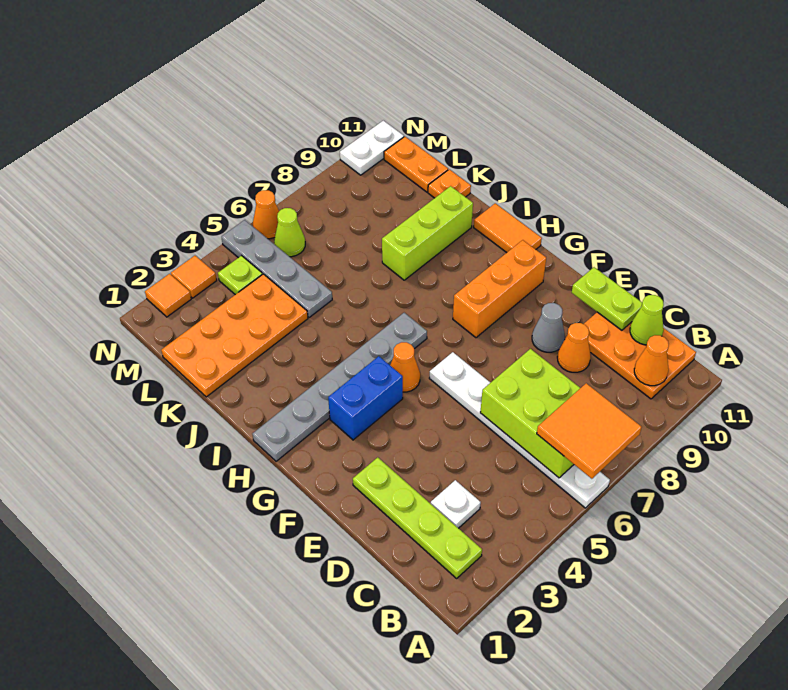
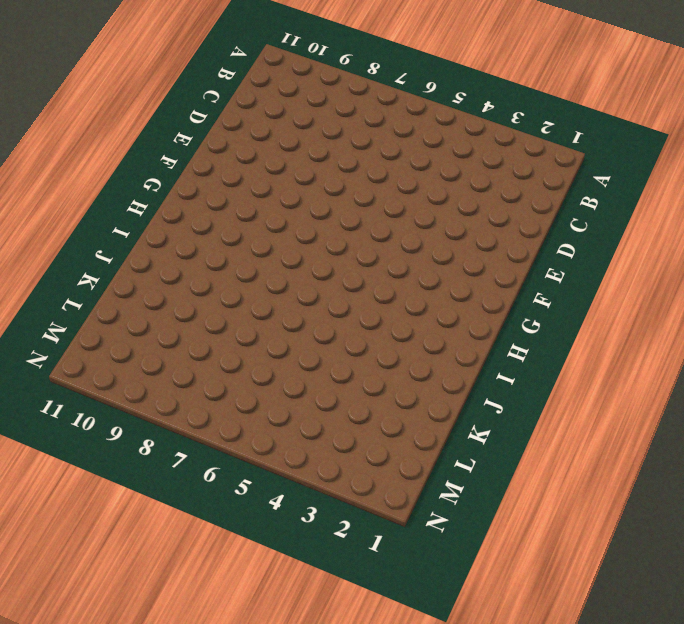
none -> white plate A6:F6 level 1
none -> lime plate B2:E2 level 1
none -> orange plate B10:D11 level 1

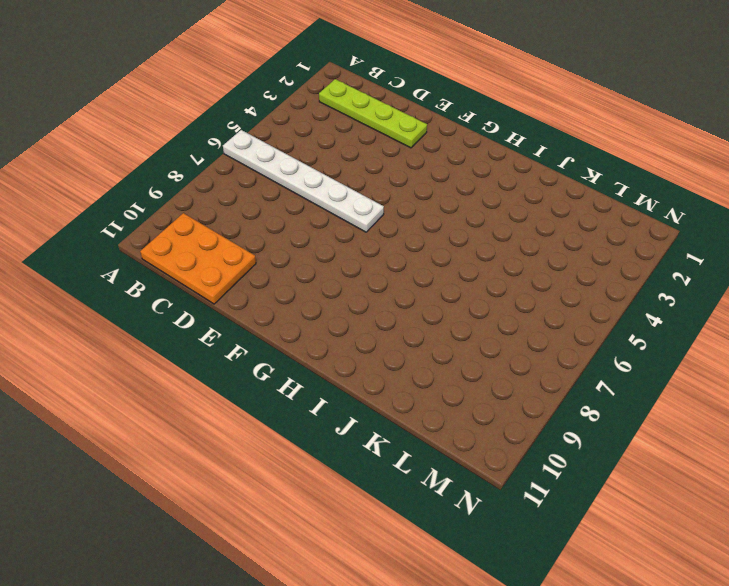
none -> white plate C3 level 1
none -> orange cone D9 level 1
none -> grey cone E9 level 1

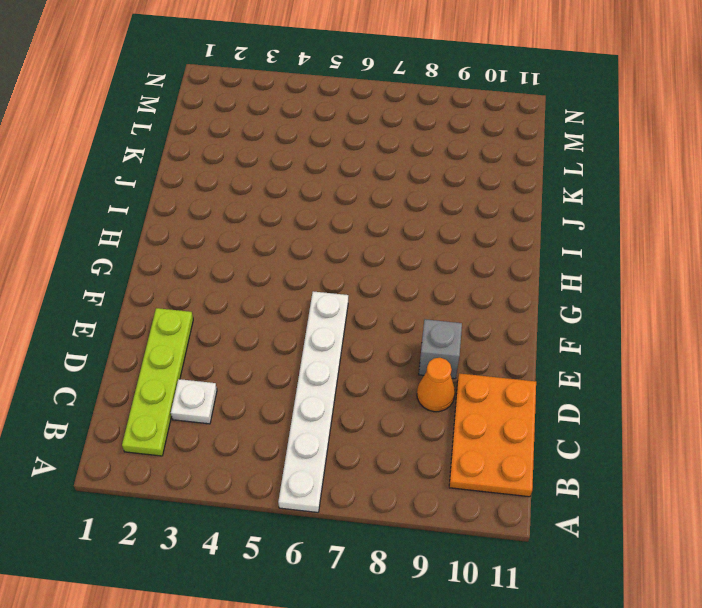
grey brick E9 level 1 -> grey cone E9 level 1
none -> blue brick G3:G4 level 1
none -> orange cone G5 level 1
none -> orange brick G8:G10 level 1

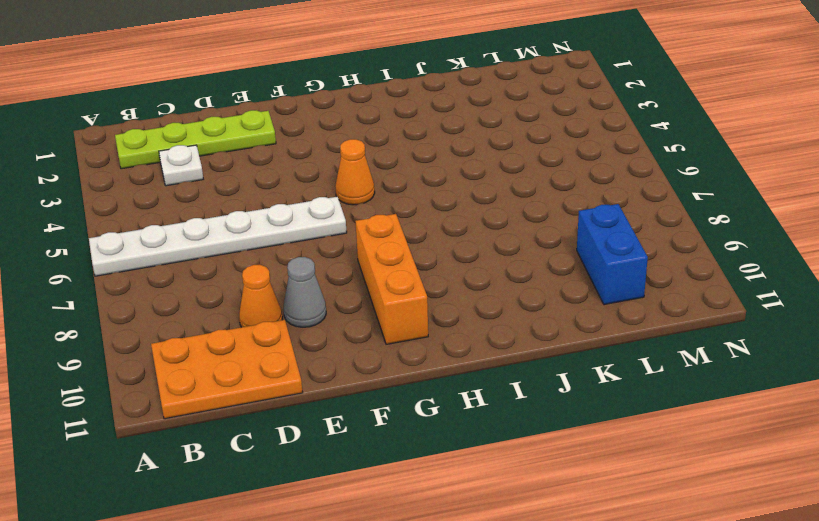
blue brick L9:L10 level 1 -> blue brick G3:G4 level 1
none -> grey plate H1:H6 level 1
none -> orange tile H11:I11 level 1
none -> lime brick J8:J10 level 1

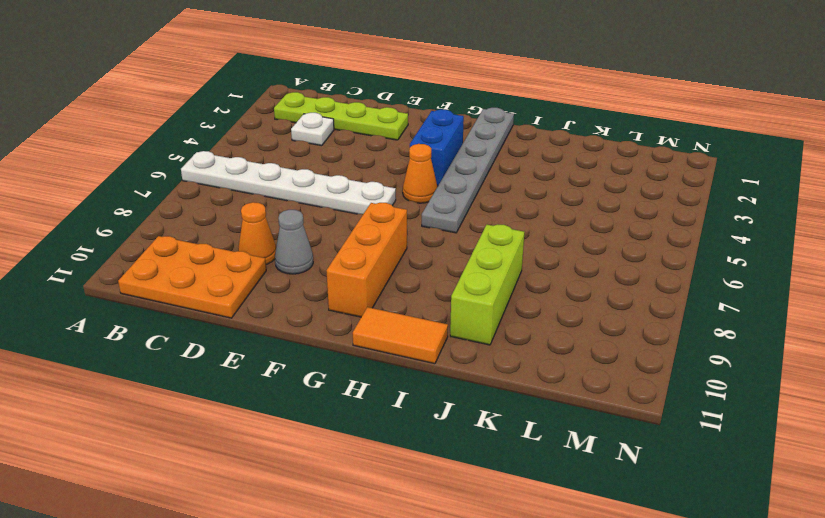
none -> orange plate K1:L4 level 1
none -> grey plate K5:N5 level 1
none -> orange plate K11 level 1

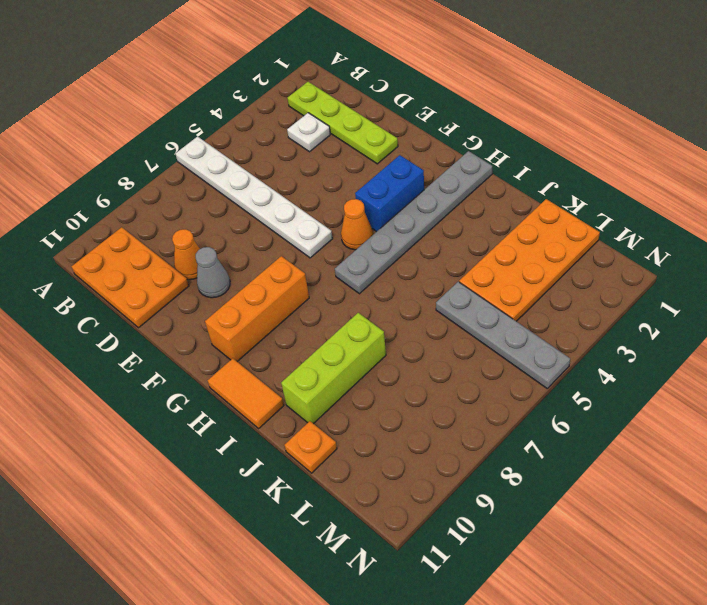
none -> orange plate L11:M11 level 1
none -> lime plate M4 level 1
none -> lime cone M6 level 1

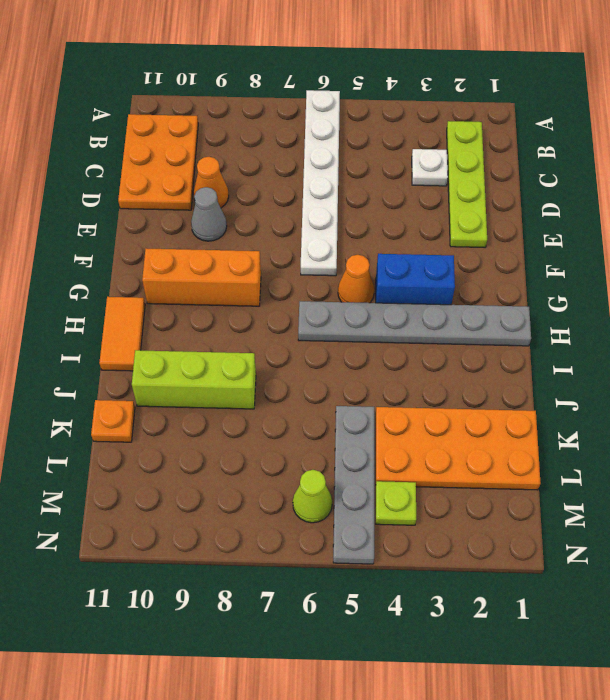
none -> orange plate L11:M11 level 1
none -> orange tile N2 level 1
none -> orange tile N3 level 1

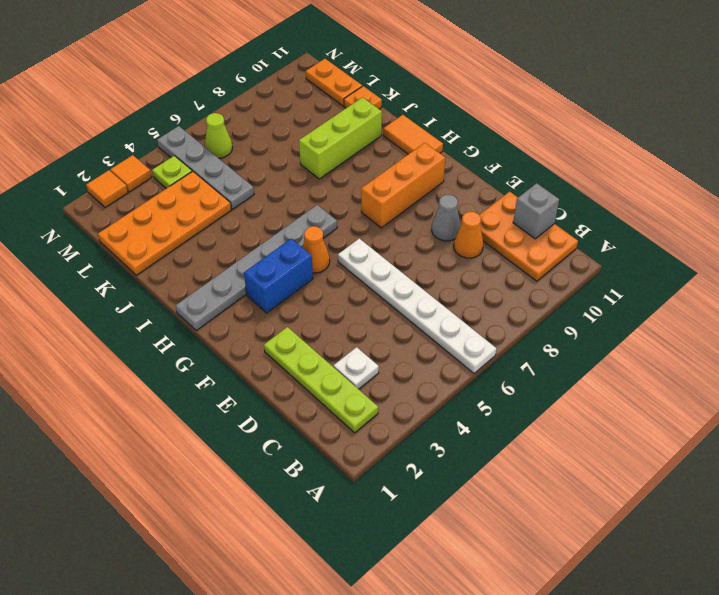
grey brick C11 level 2 -> lime cone C11 level 2
none -> orange cone N6 level 1
none -> white plate N10:N11 level 1
none -> lime brick B6:D7 level 2

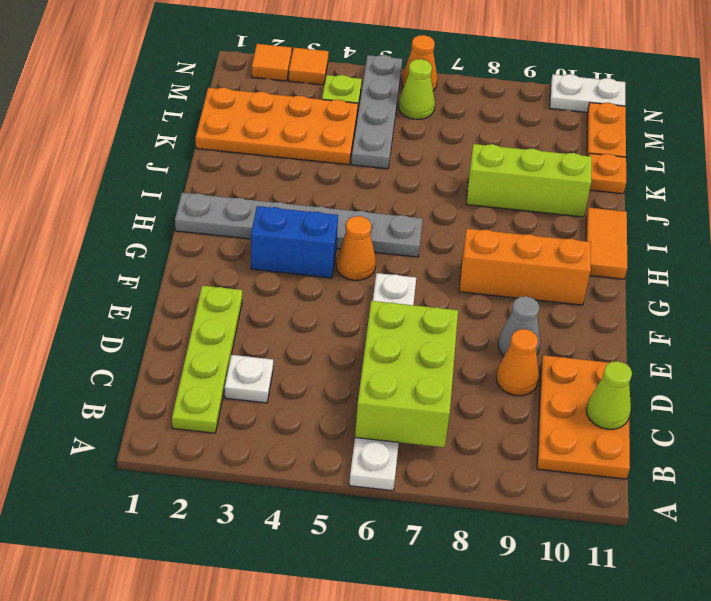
none -> orange cone B10 level 2
none -> lime plate D11:E11 level 2
none -> orange tile A6:B7 level 3

